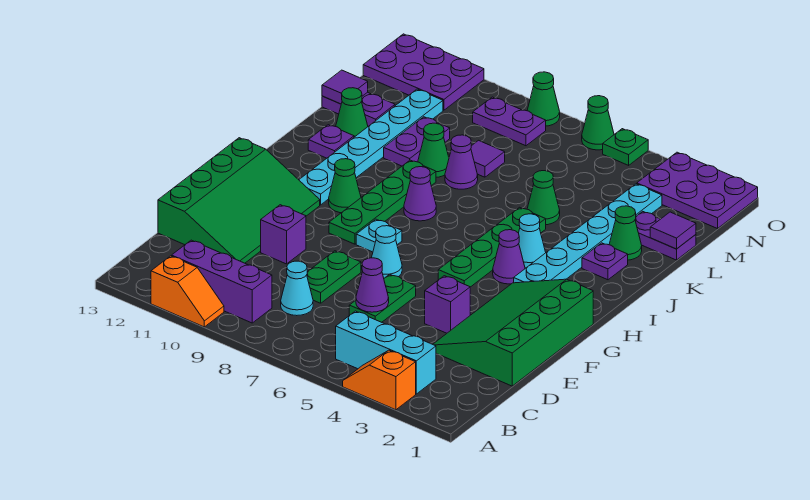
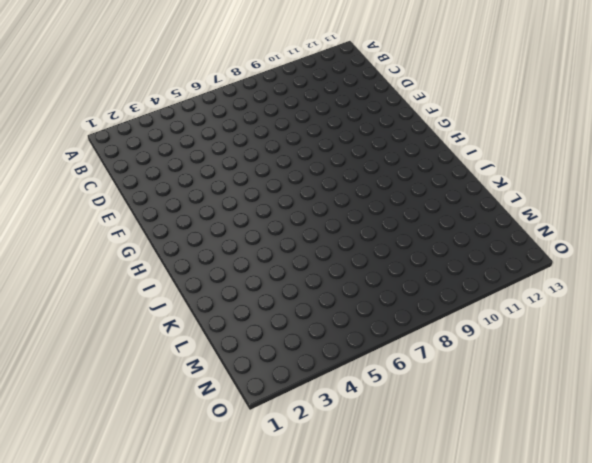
none -> orange slope A3:A4 level 1 top 3
none -> orange slope A10:A11 level 1 top 11
none -> cyan brick B3:B5 level 1
none -> purple brick B9:B11 level 1

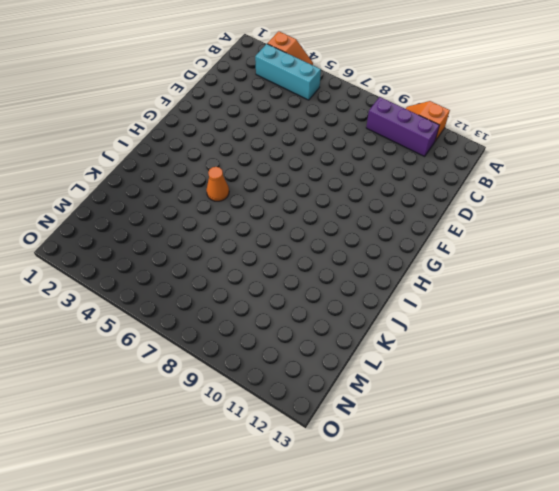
orange cone I5 level 1 -> green plate G5:J5 level 1
none -> cyan cone C8 level 1
none -> green slope D1:G3 level 1 top 1
none -> green plate D6:E6 level 1
none -> green plate D8:E8 level 1

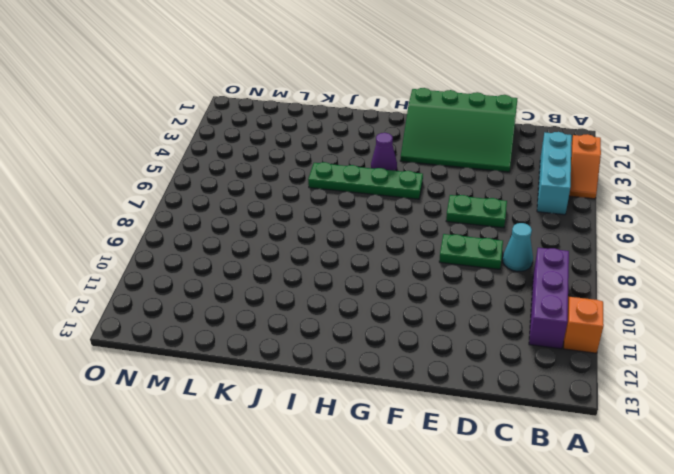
none -> green slope D11:G13 level 1 top 13
none -> purple brick E4 level 1
none -> purple brick E10 level 1
none -> cyan cone F7 level 1

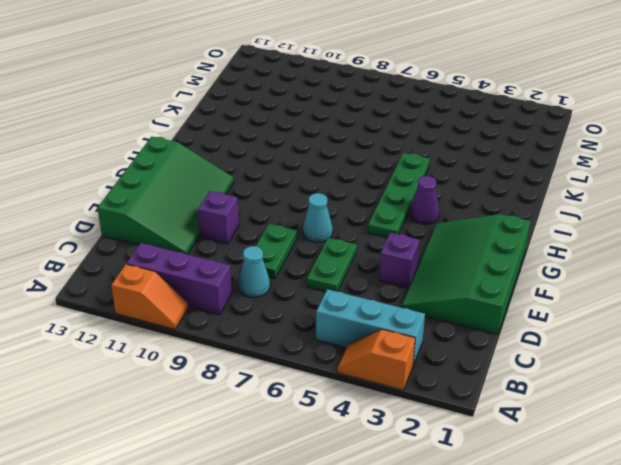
none -> cyan plate G8 level 1
none -> green plate G9:J9 level 1
none -> cyan plate H3:M3 level 1
none -> green cone H10 level 1

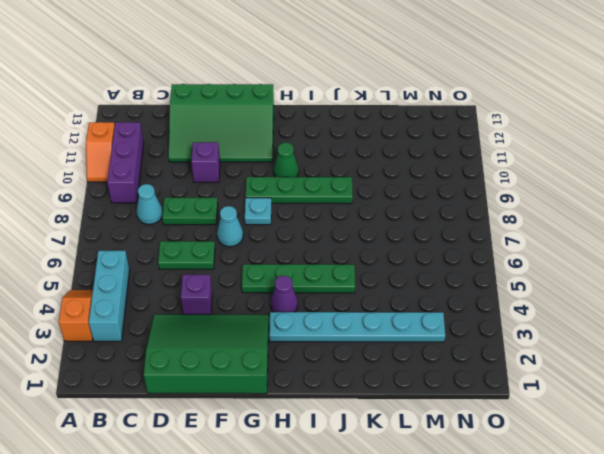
none -> cyan plate H11:M11 level 1
none -> cyan cone I4 level 1
none -> purple cone I8 level 1
none -> purple plate J2 level 1

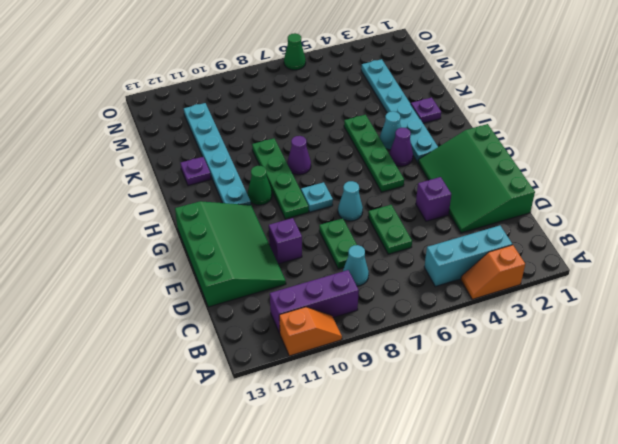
none -> green cone K2 level 1
none -> green cone K5 level 1
none -> purple cone K8 level 1
none -> green cone K9 level 1

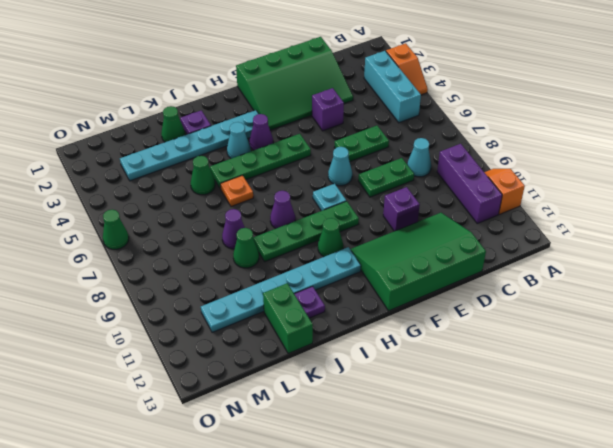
orange plate J6 level 1 -> none
green brick K12:K13 level 1 -> green cone K12 level 1
none -> purple plate K10:L10 level 1
none -> purple plate L1:L2 level 1
none -> purple tile L8 level 1
none -> purple plate L12:L13 level 1

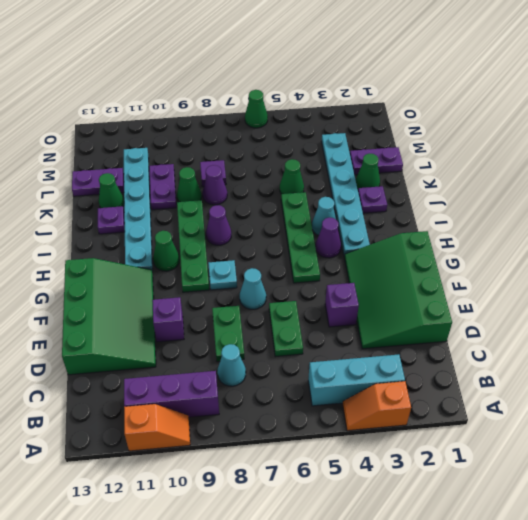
none -> purple plate N1:O3 level 1
none -> purple plate N8:N9 level 1
none -> purple plate N11:O13 level 1
none -> green plate O5 level 1

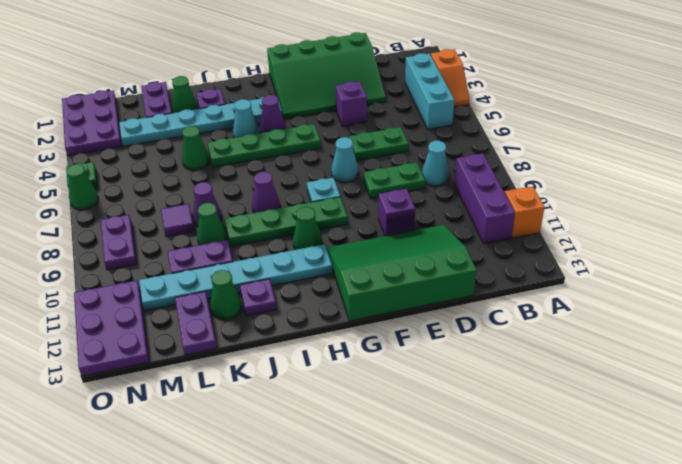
none -> green cone O8 level 1
none -> purple cone D6 level 2
none -> purple tile L1 level 2
none -> purple tile L13 level 2

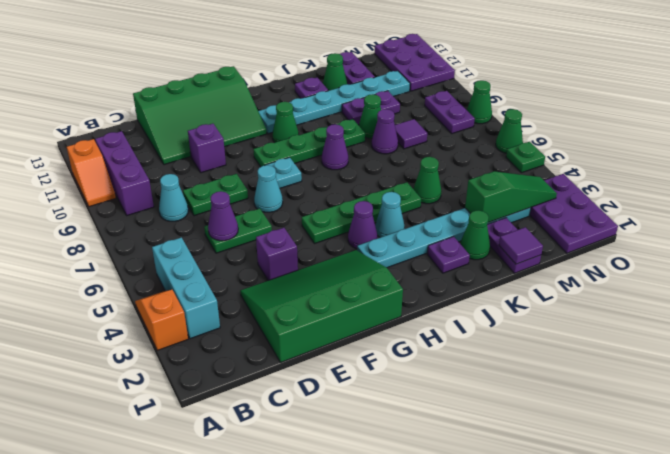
green slope L3:N3 level 2 top L -> none
none -> purple tile L13 level 2

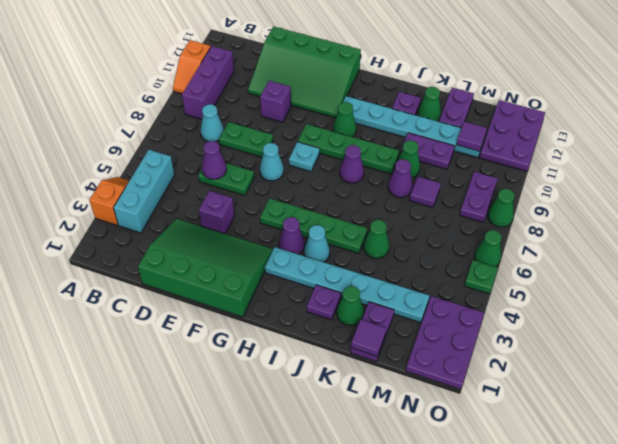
purple tile M11 level 2 -> purple tile L13 level 2

